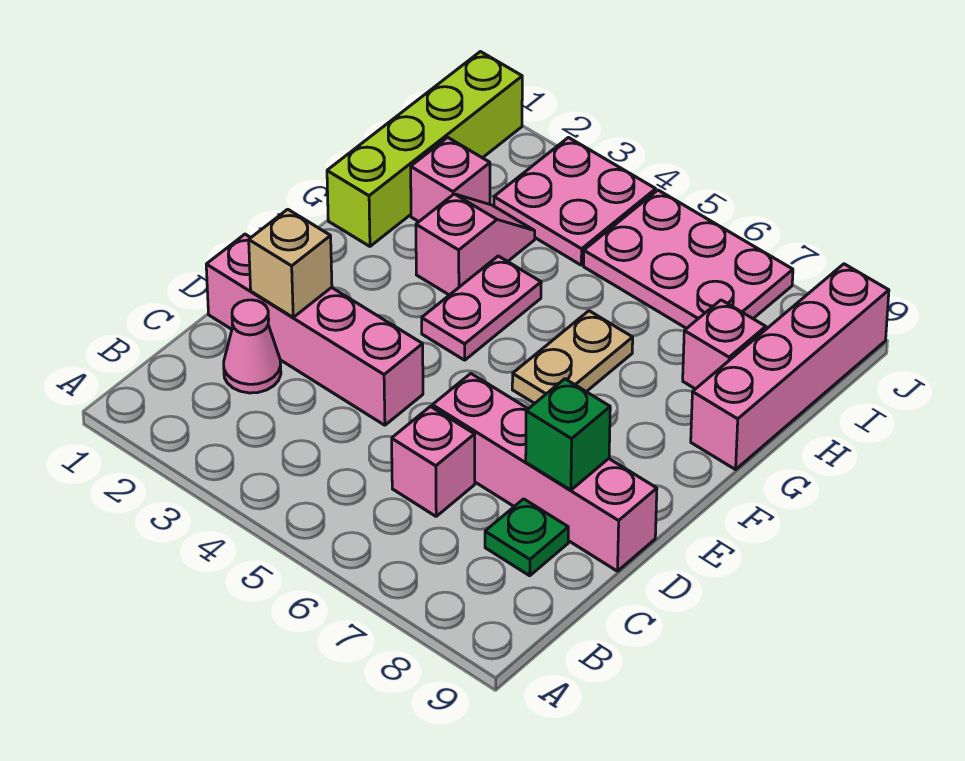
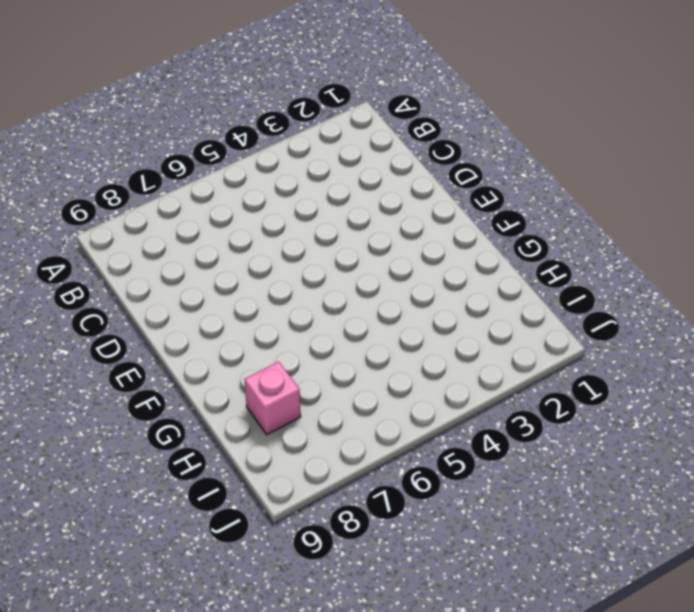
none -> pink cone C2 level 1
none -> pink brick C6 level 1
none -> green plate C8 level 1

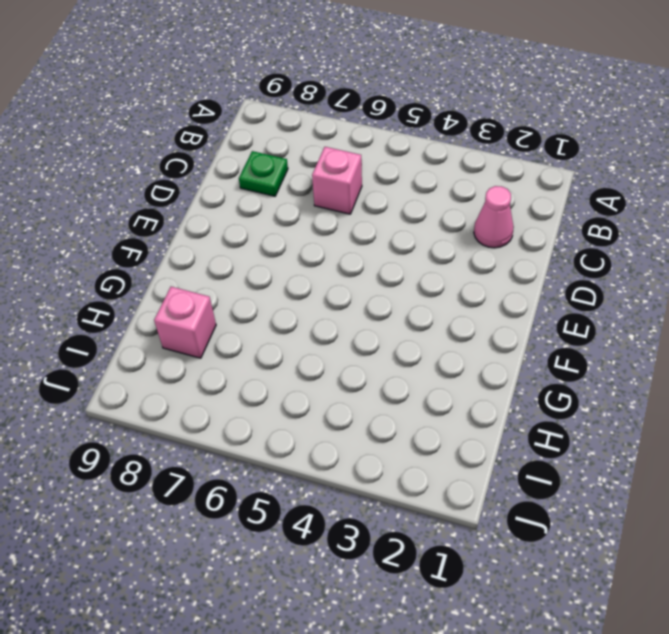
none -> pink brick D1:D4 level 1
none -> pink brick D6:D9 level 1
none -> pink plate F4:G4 level 1

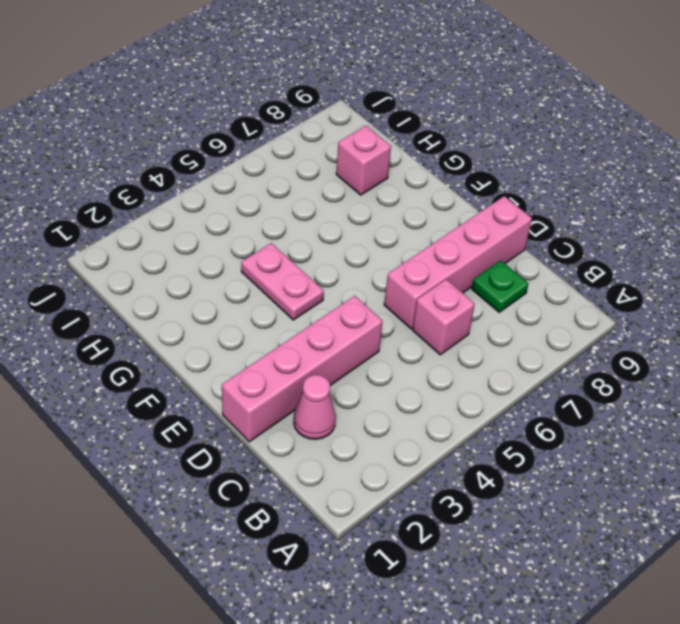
none -> tan plate F6:G6 level 1
none -> lime brick G1:J1 level 1
none -> pink slope G3:H3 level 1 top G

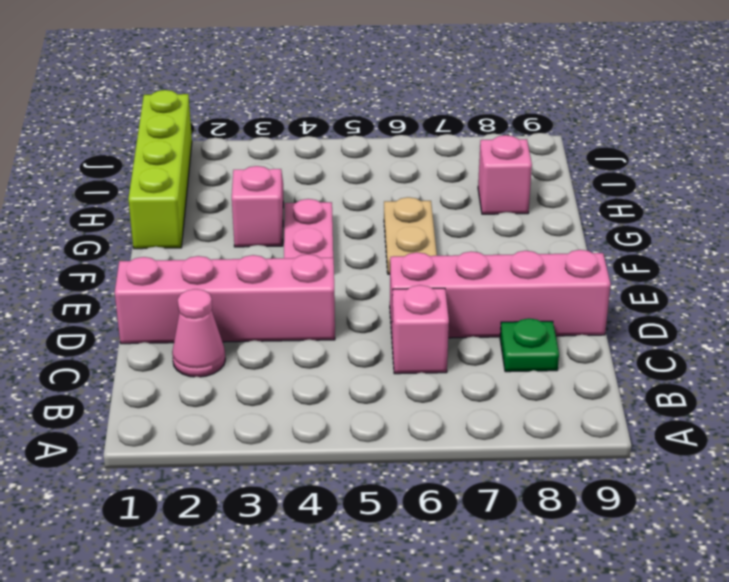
none -> pink brick G9:J9 level 1
none -> pink brick H2 level 1
none -> pink plate I3:J4 level 1

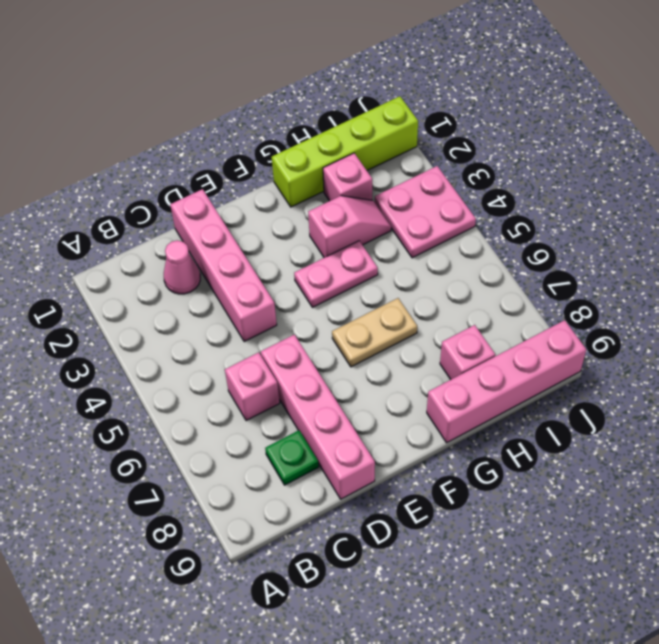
none -> pink plate I5:J7 level 1
none -> tan brick D2 level 2
none -> green brick D8 level 2

